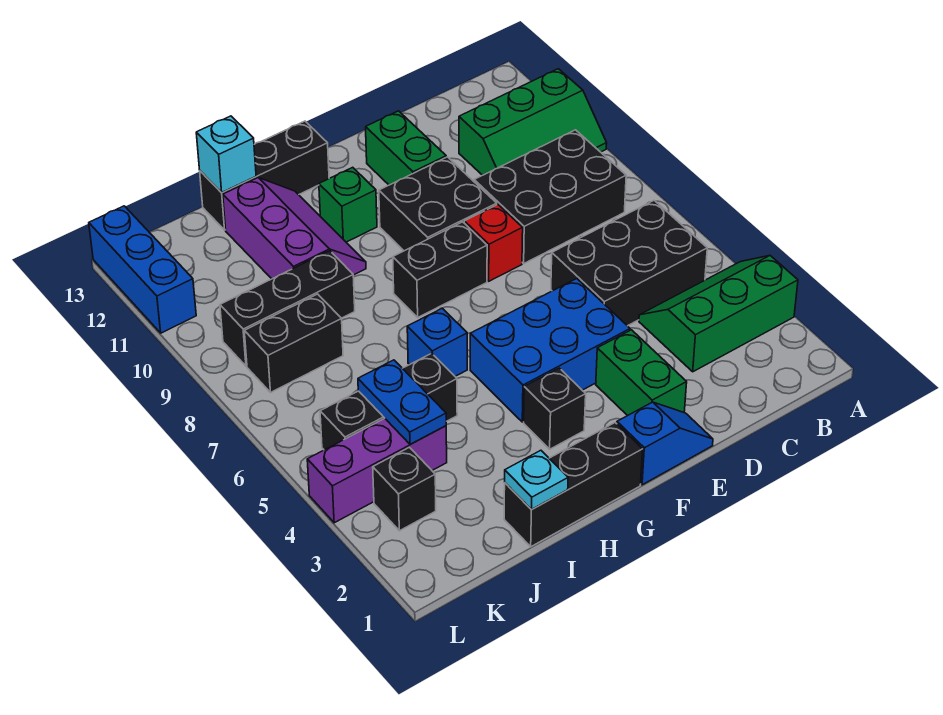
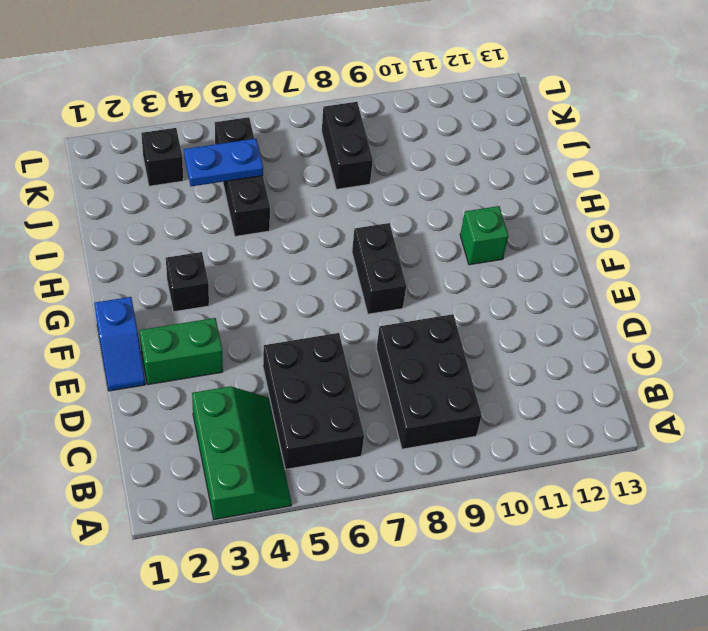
none -> green slope A10:C11 level 1 top 11
none -> blue brick E4:G5 level 1
none -> red brick E8 level 1

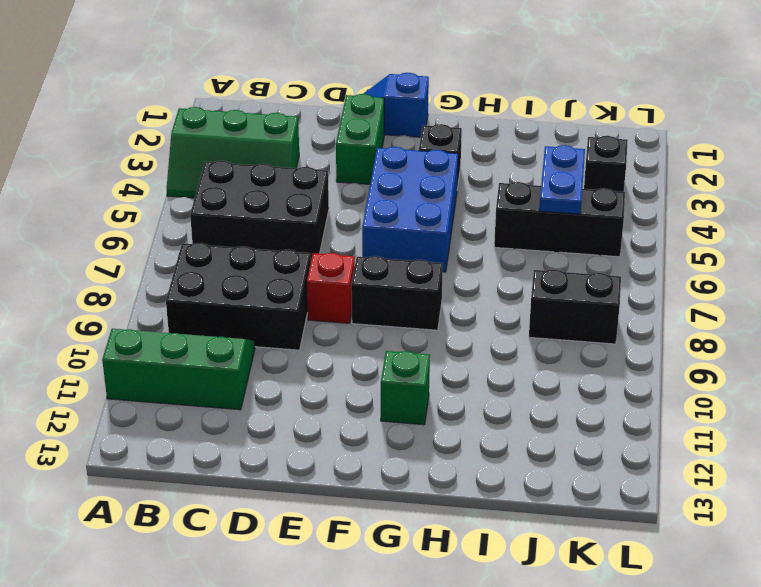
blue brick F4:G6 level 1 -> blue brick E4:G5 level 1
none -> black brick E9:F10 level 1
none -> green brick E11:E12 level 1
none -> black brick G1:I1 level 1

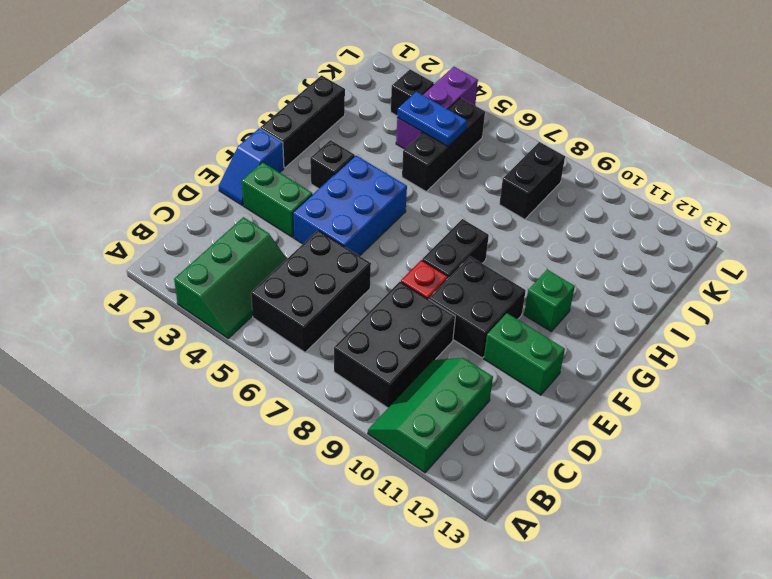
none -> black brick G13:I13 level 1
none -> blue brick H6 level 1
none -> purple slope H10:I12 level 1 top I

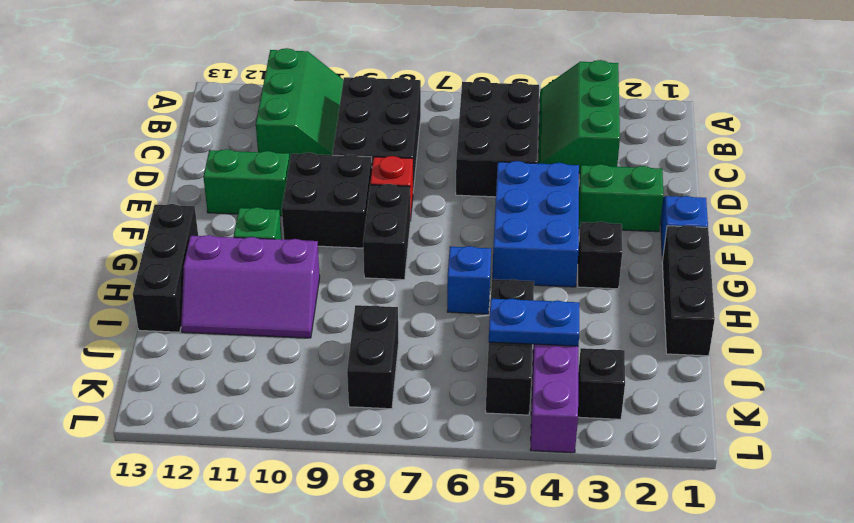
purple slope H10:I12 level 1 top H -> purple slope H10:I12 level 1 top I
none -> black brick I9:K9 level 1
none -> blue brick L11:L13 level 1
none -> cyan plate I1 level 2

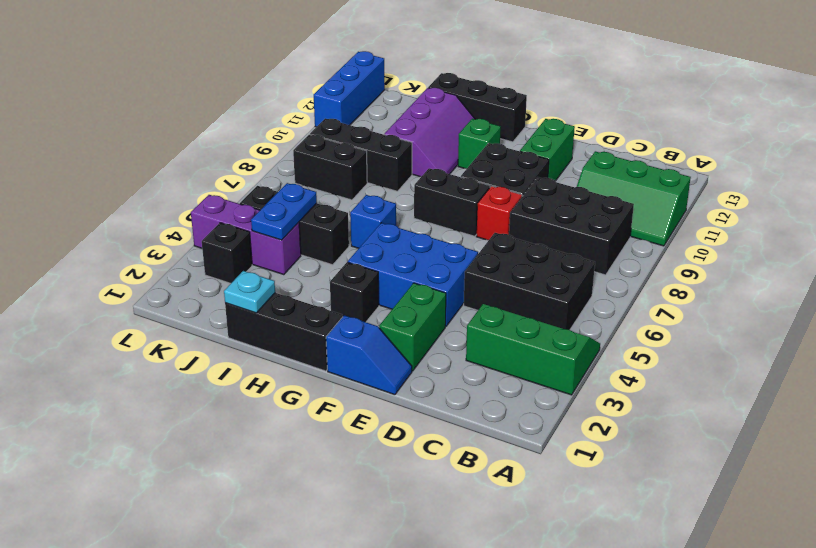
none -> cyan brick I13 level 2

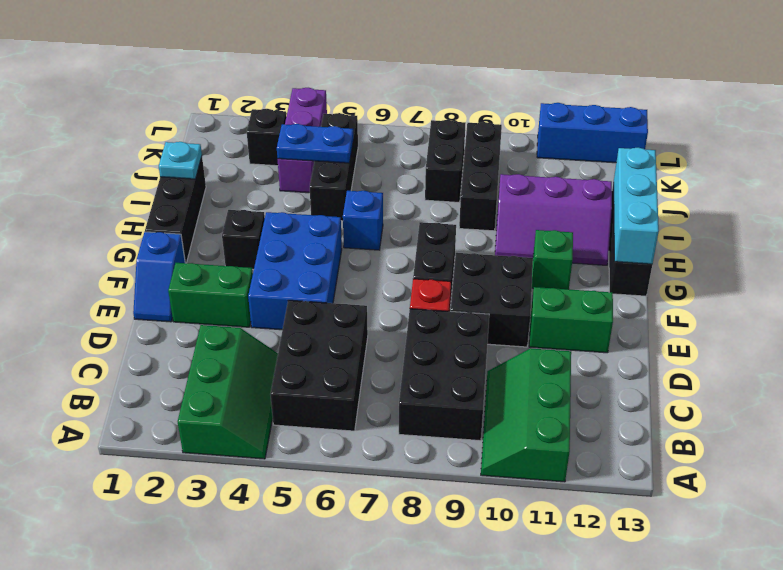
cyan brick G13:I13 level 2 -> cyan brick I13 level 2

